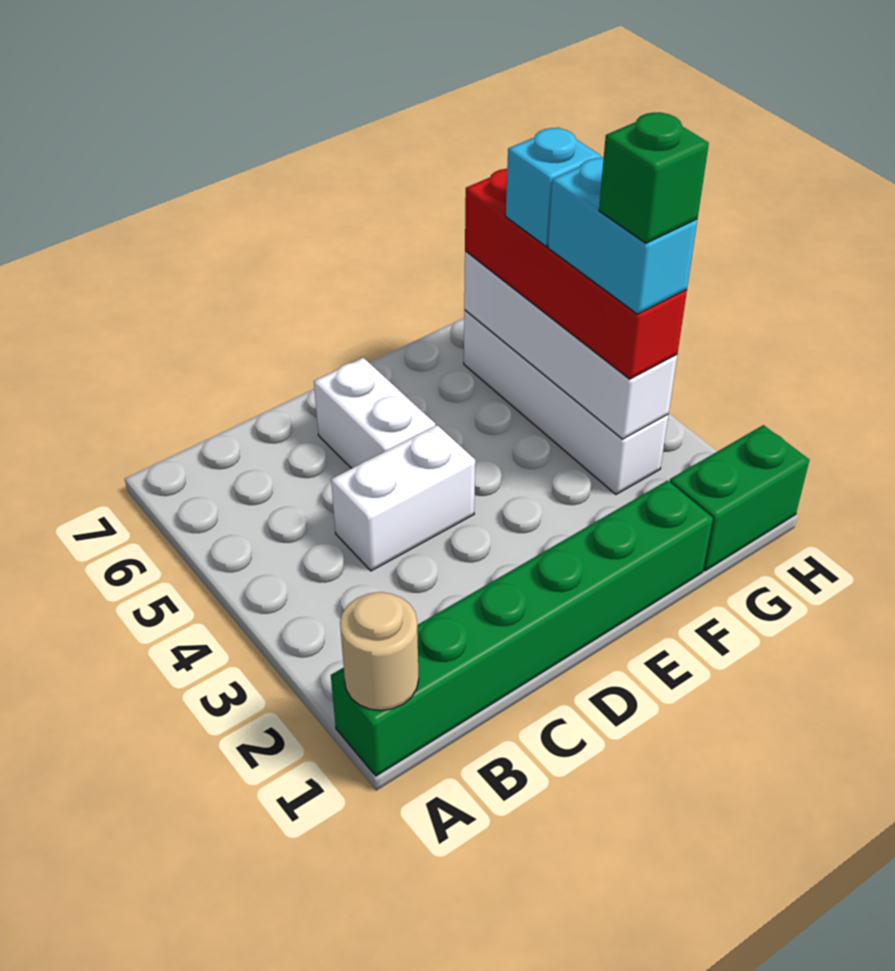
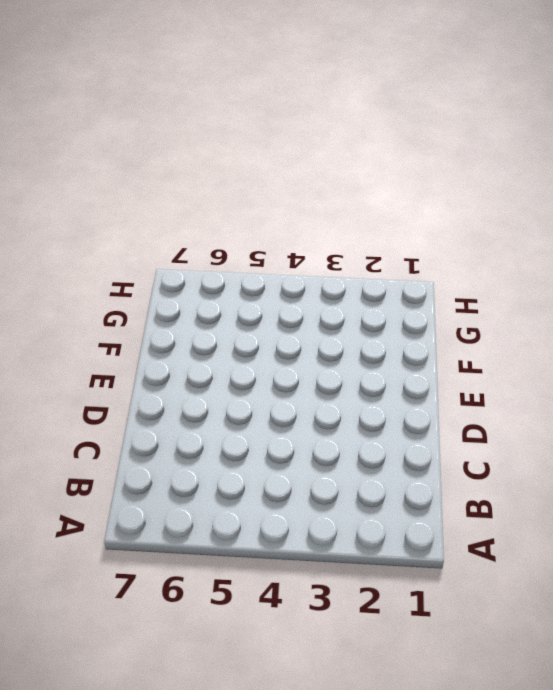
none -> green brick A1:F1 level 1
none -> white brick C4:D4 level 1

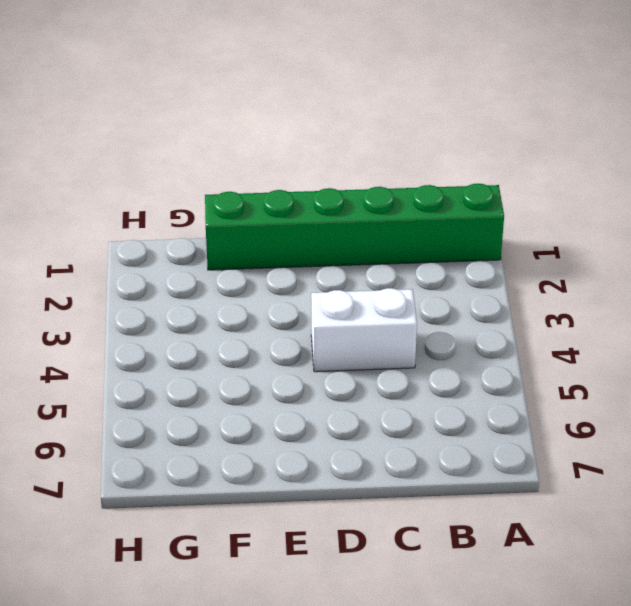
none -> white brick D5:D6 level 1
none -> green brick G1:H1 level 1

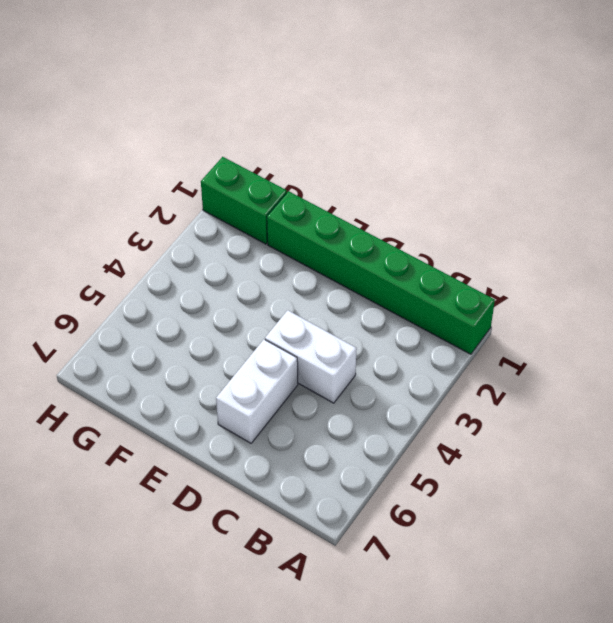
none -> white brick G3:G6 level 1
none -> tan round brick A1 level 2

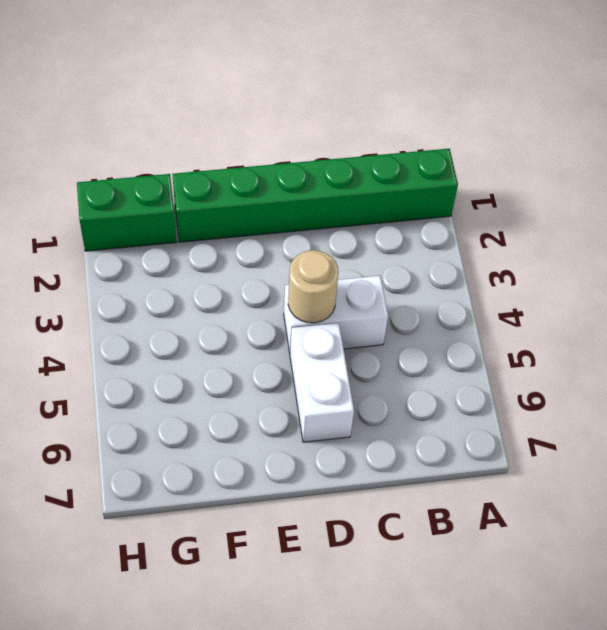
tan round brick D4 level 2 -> tan round brick A1 level 2
none -> white brick G3:G6 level 1
none -> white brick G3:G6 level 2

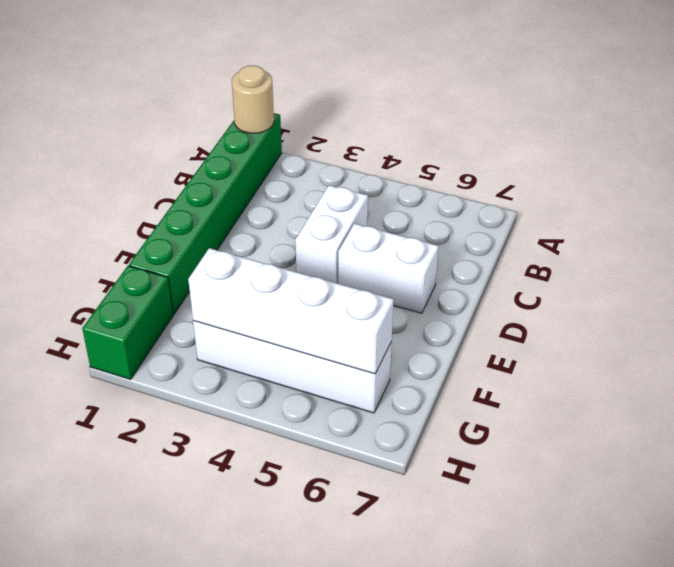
none -> red brick G3:G6 level 3
none -> cyan brick G3:G4 level 4

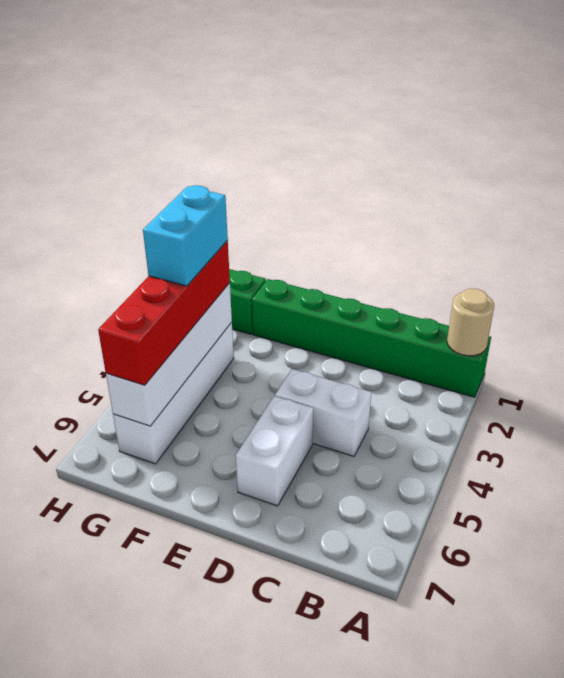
none -> cyan brick G5 level 4
none -> green brick G3 level 5

